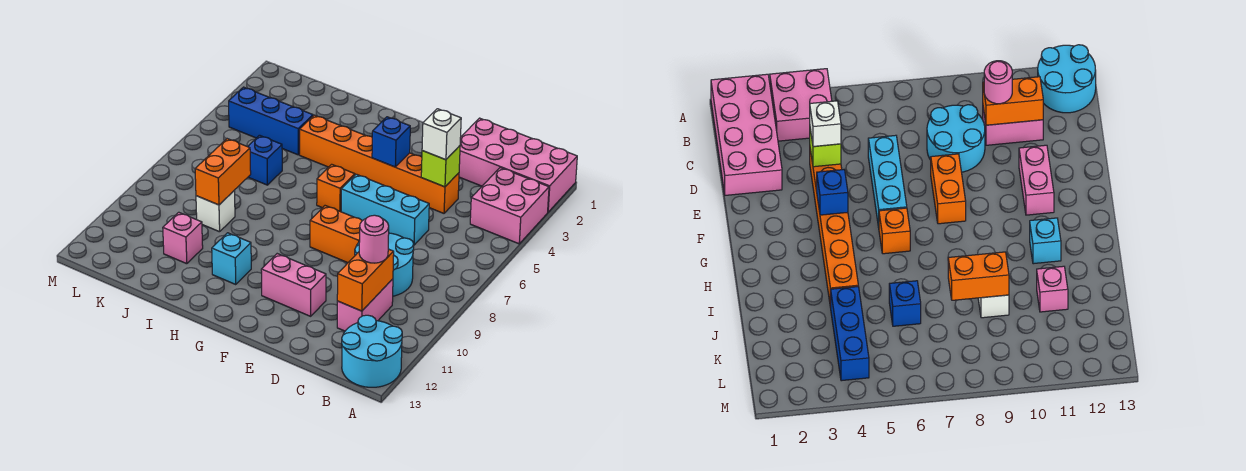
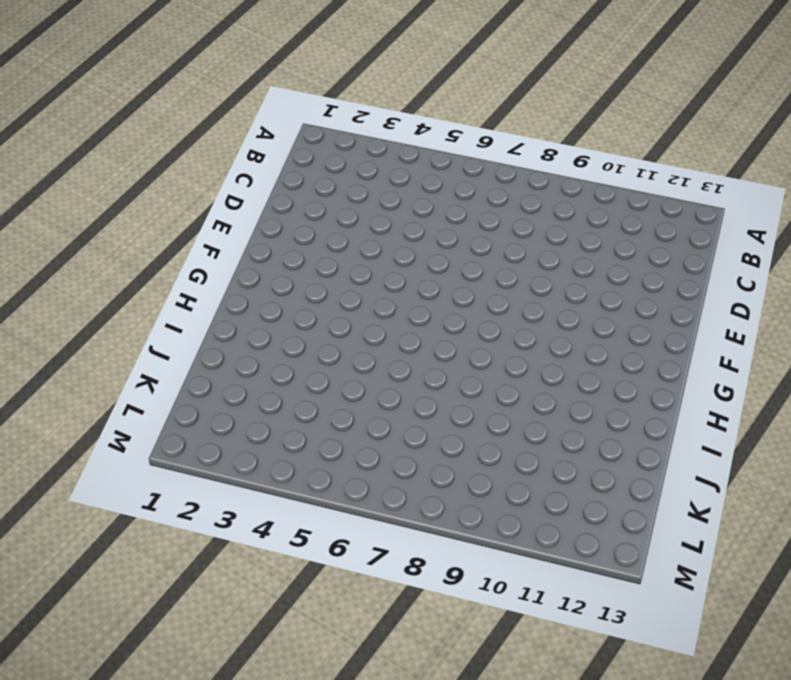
none -> pink brick A1:D2 level 1
none -> pink brick A3:B4 level 1
none -> cyan round brick A12:B13 level 1

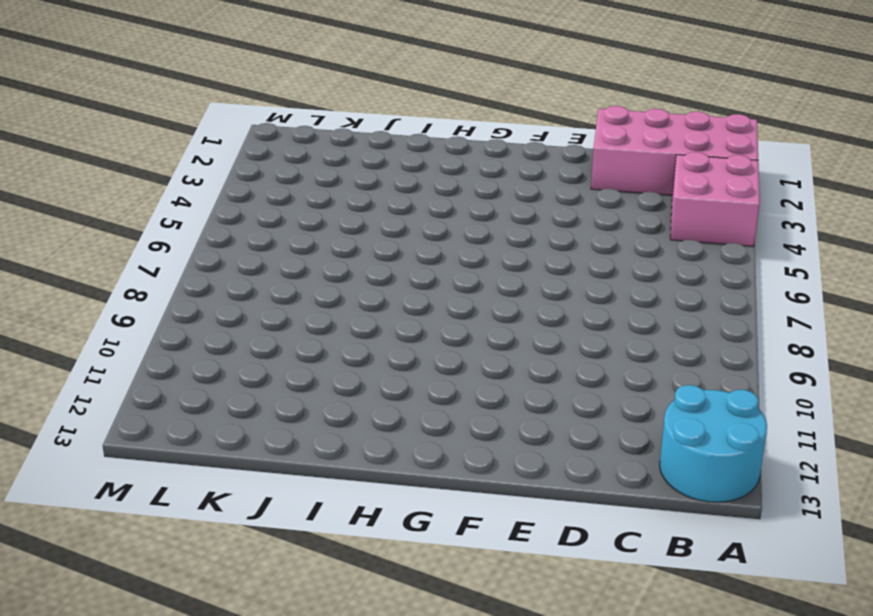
none -> cyan round brick C8:D9 level 1
none -> pink brick C10:C11 level 1
none -> orange brick D4:I4 level 1

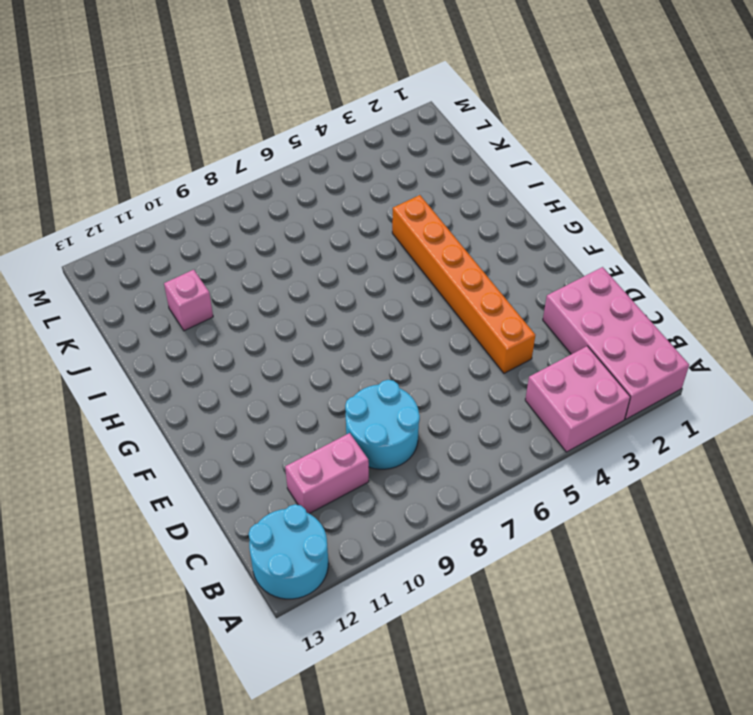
none -> cyan brick D6:F6 level 1
none -> orange brick E8:F8 level 1
none -> pink brick E11:F11 level 1

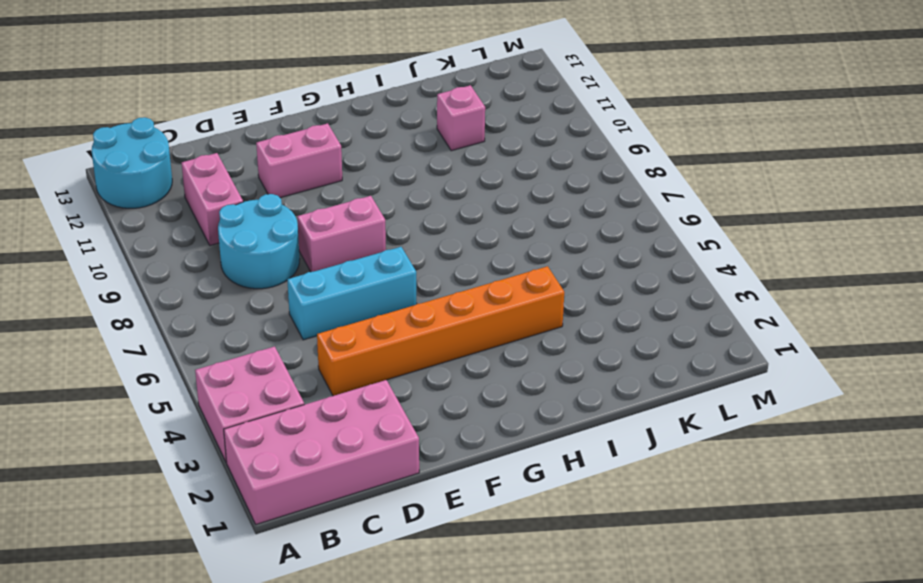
pink brick E8:F8 level 1 -> orange brick E8:F8 level 1
none -> orange brick G6 level 1
none -> cyan brick H11 level 1
none -> blue brick J4:L4 level 1

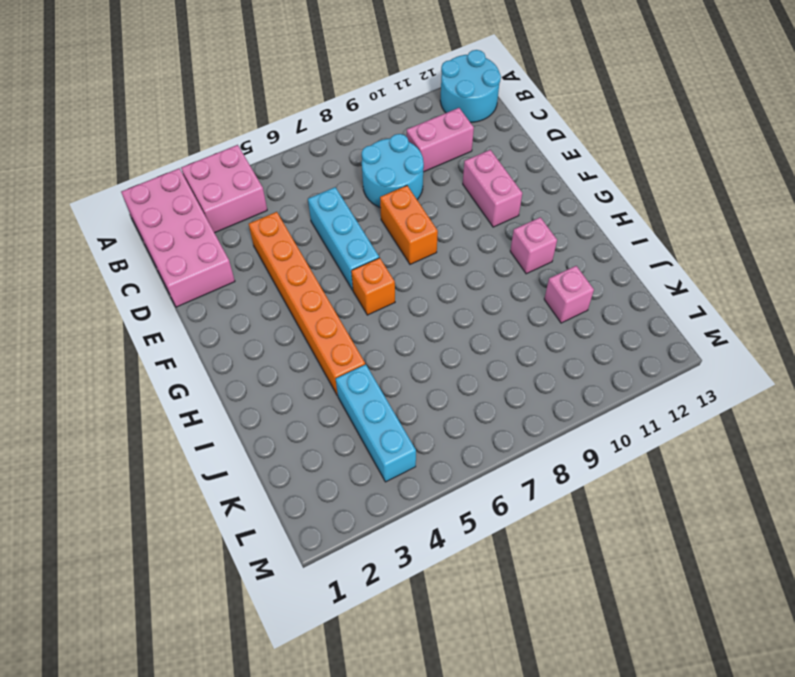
pink brick H11 level 1 -> cyan brick H11 level 1
cyan brick J4:L4 level 1 -> blue brick J4:L4 level 1
none -> blue brick J6 level 1
none -> white brick J9 level 1
none -> orange brick C10:C11 level 2

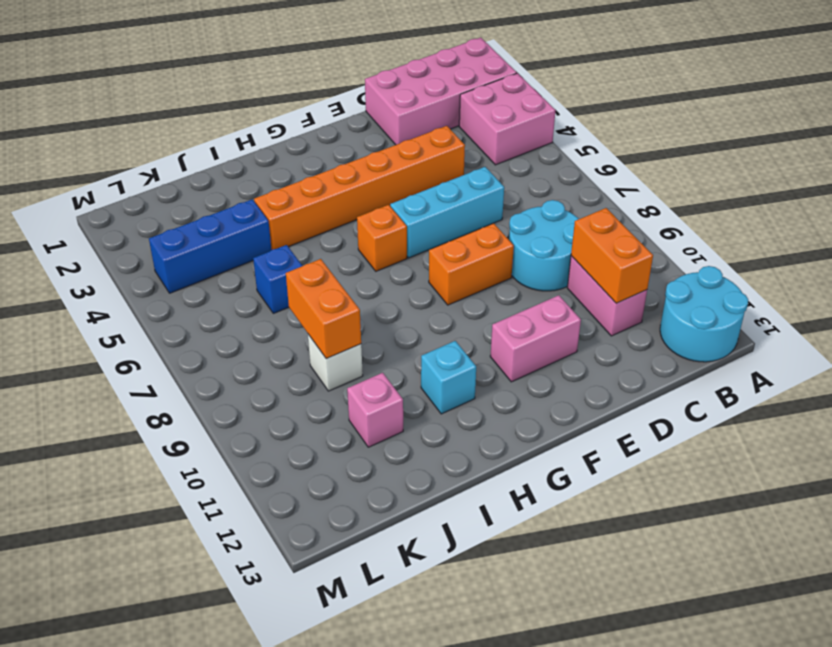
none -> lime brick D4 level 2
none -> blue brick F4 level 2
none -> pink round brick C10 level 3

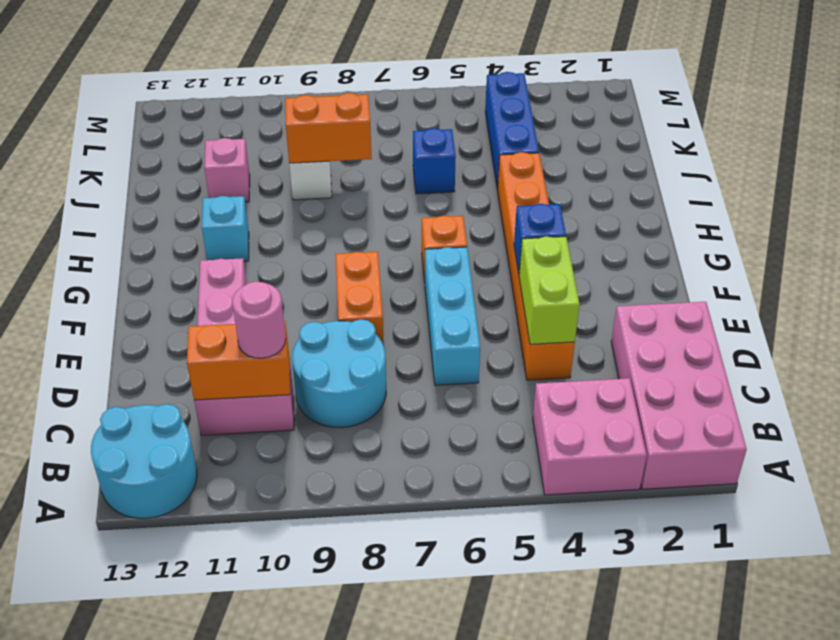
lime brick D4:E4 level 2 -> lime brick D4 level 2
none -> white brick D4 level 3

